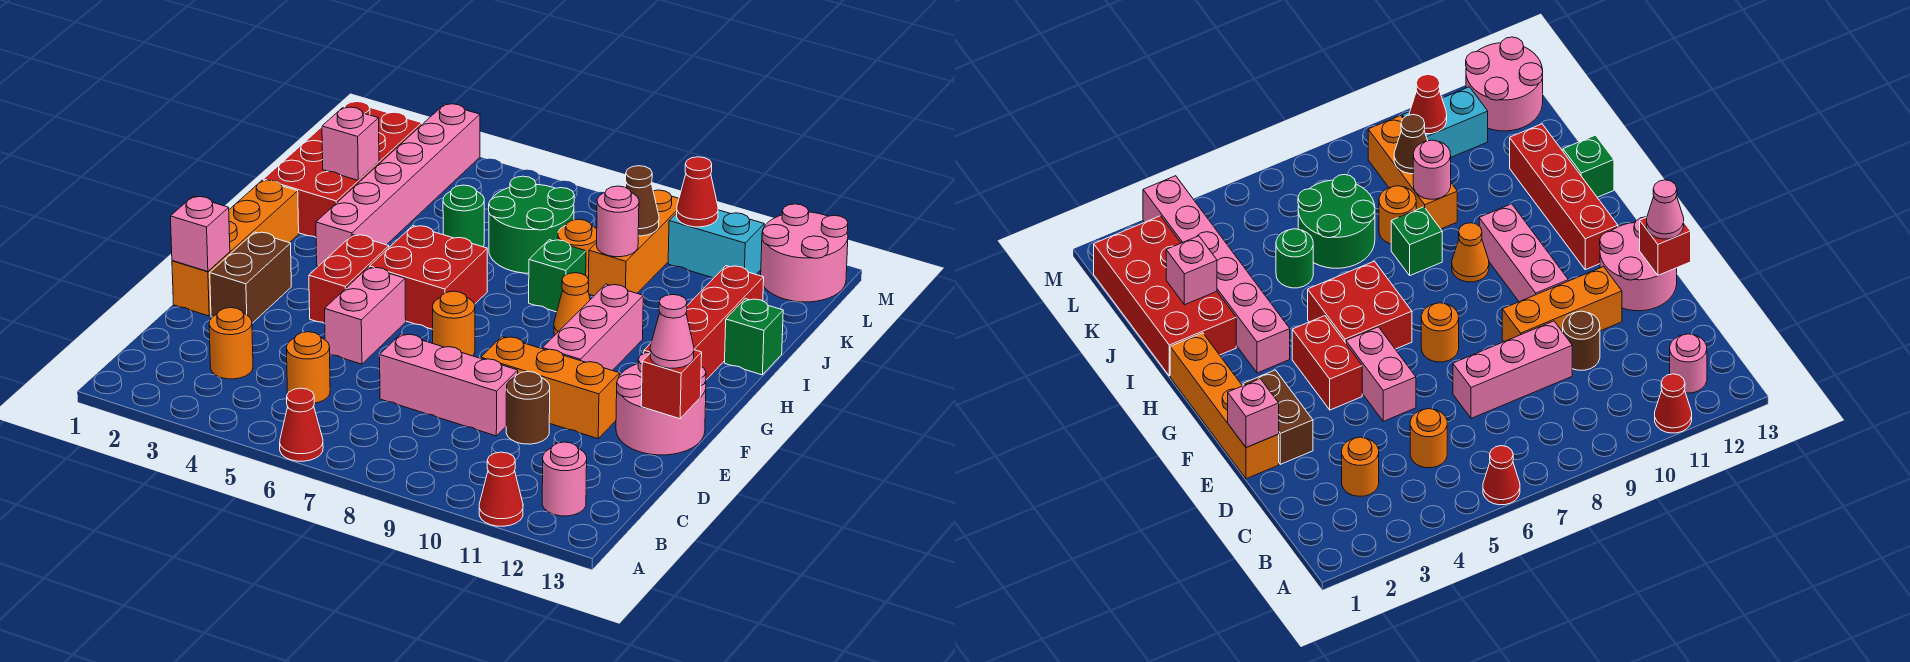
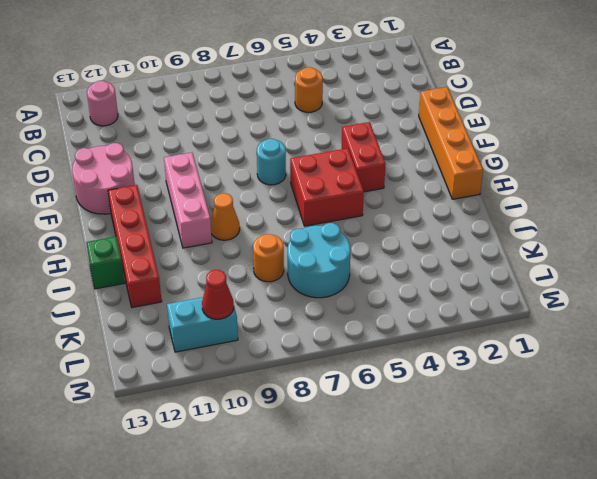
cyan round brick F7 level 1 -> orange round brick F7 level 1
cyan round brick J6:K7 level 1 -> green round brick J6:K7 level 1
none -> red cone A6 level 1
none -> red cone A11 level 1
none -> orange round brick C3 level 1
none -> pink brick D7:D9 level 1

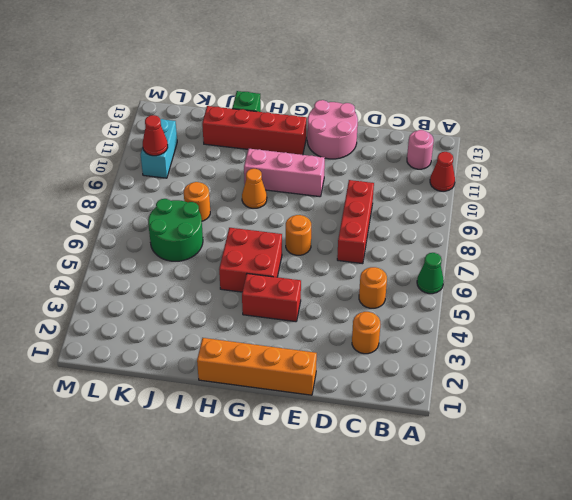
green cone A6 level 1 -> red cone A6 level 1
red brick D7:D9 level 1 -> pink brick D7:D9 level 1
none -> brown round brick D10 level 1
none -> brown brick E2:F2 level 1
none -> pink brick E5:F5 level 1
none -> orange brick E9:E11 level 1

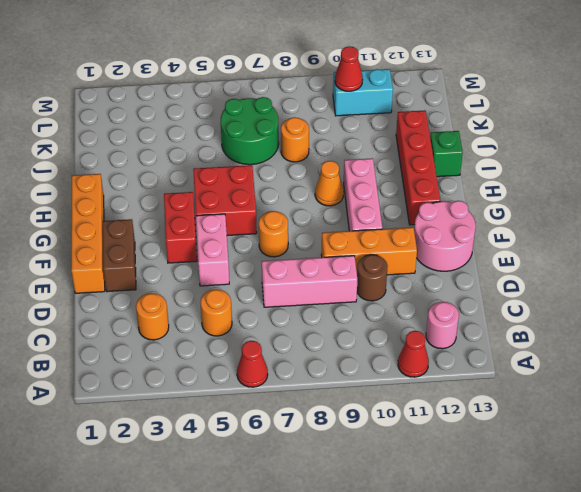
none -> pink brick H3:M3 level 1
none -> red brick I1:L2 level 1
none -> green brick I8 level 1
none -> green round brick J5 level 1

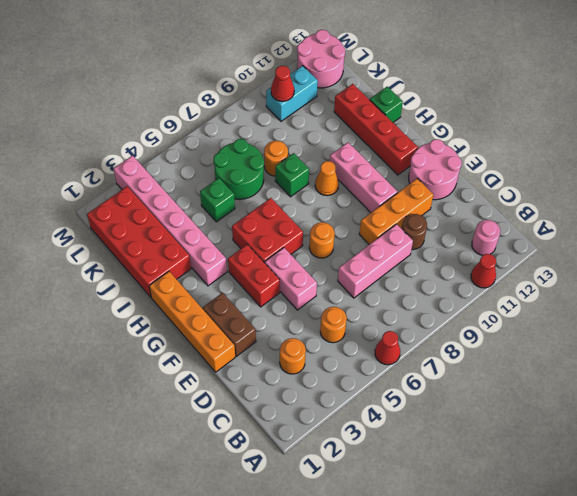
green brick J5 level 1 -> green round brick J5 level 1
none -> orange brick J9:L9 level 1
none -> pink brick E1 level 2
none -> red brick E13 level 2
none -> pink brick J2 level 2

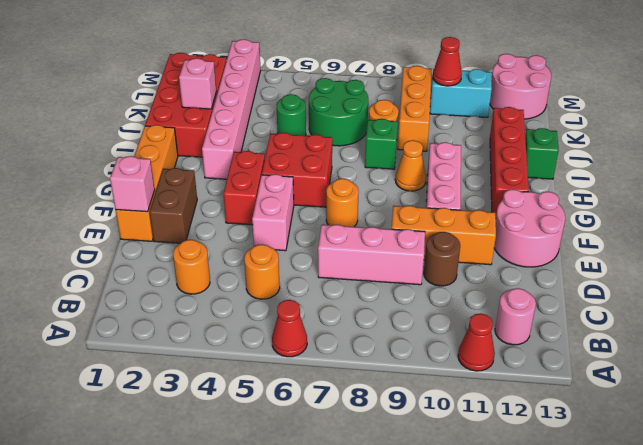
none -> red brick E13 level 2
none -> pink round brick J9 level 2
none -> brown cone K9 level 2
none -> pink cone E13 level 3

